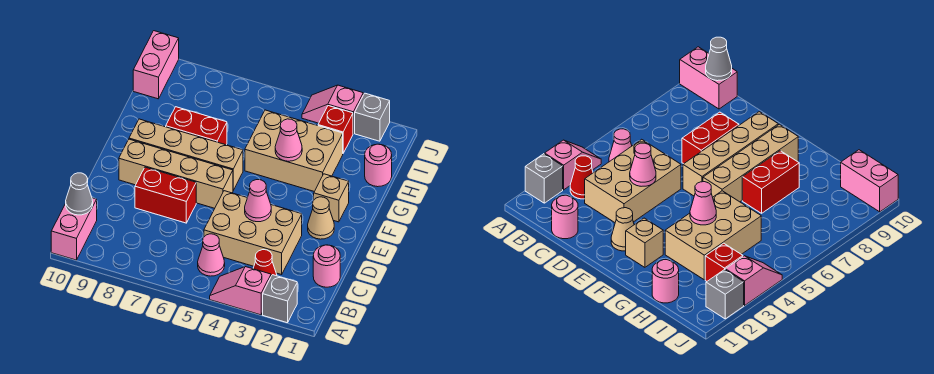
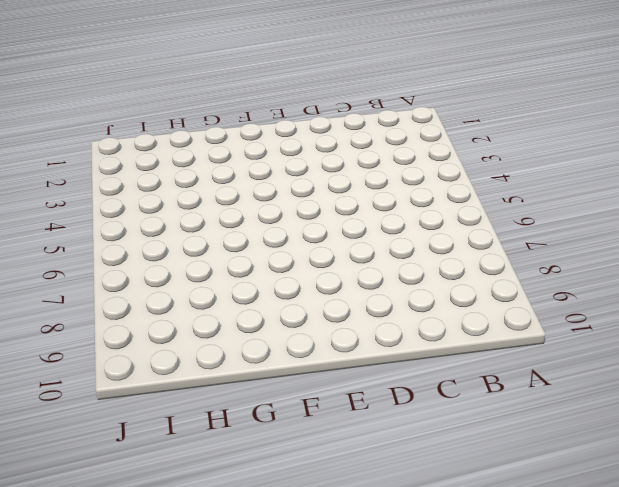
none -> grey brick A2 level 1
none -> pink slope A3:A4 level 1 top 3
none -> pink brick A10:B10 level 1

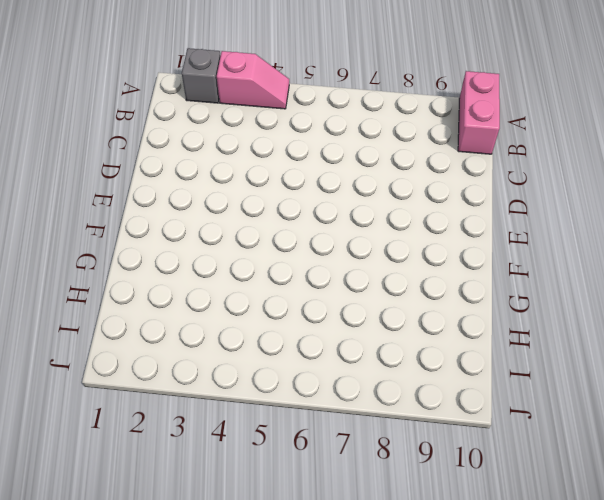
none -> red cone B3 level 1
none -> pink cone B5 level 1
none -> pink round brick C1 level 1

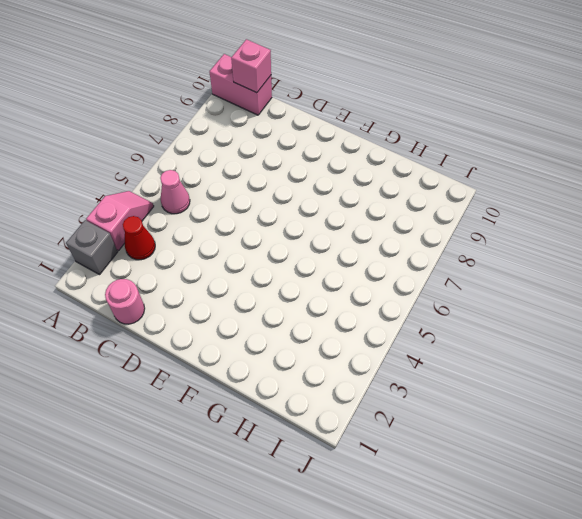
pink brick B10 level 2 -> grey cone B10 level 2
none -> tan brick C3:D5 level 1
none -> red brick D7:D8 level 1
none -> tan cone E2 level 1

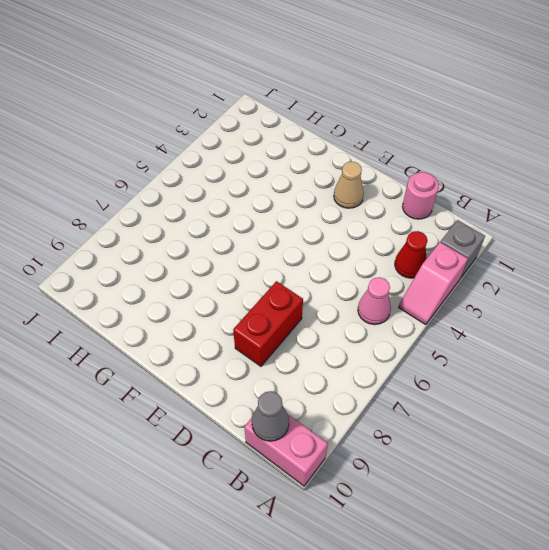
none -> tan brick C3:D5 level 1
none -> tan brick E6:E9 level 1
none -> tan brick F2 level 1

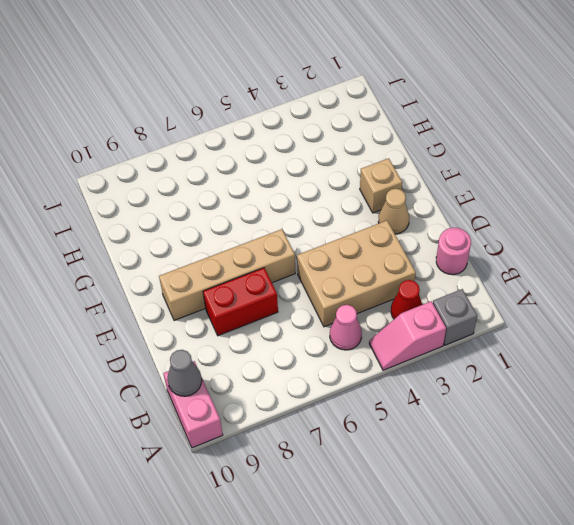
none -> tan brick F6:F9 level 1
none -> tan brick G3:H5 level 1
none -> red brick G7:G8 level 1

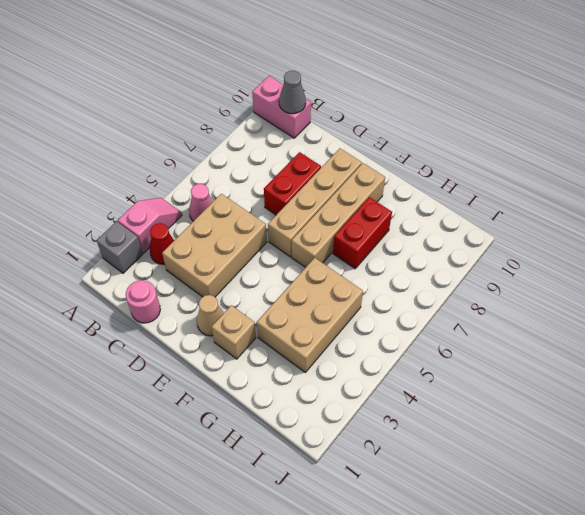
none -> pink round brick H1 level 1
none -> red brick I3 level 1
none -> pink brick I10:J10 level 1

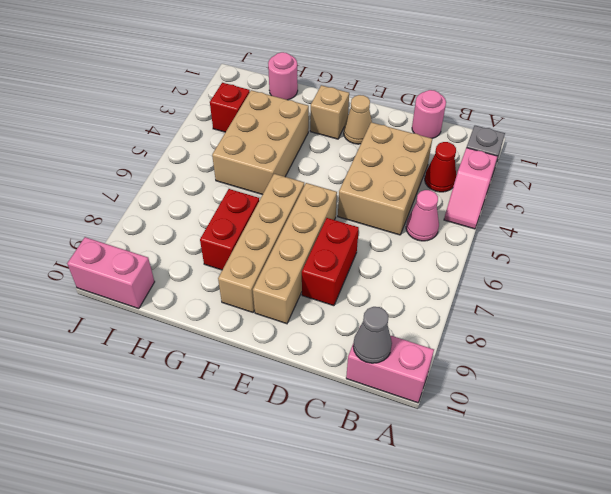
none -> grey brick J2 level 1
none -> pink slope J3:J4 level 1 top 3
none -> pink cone D4 level 2

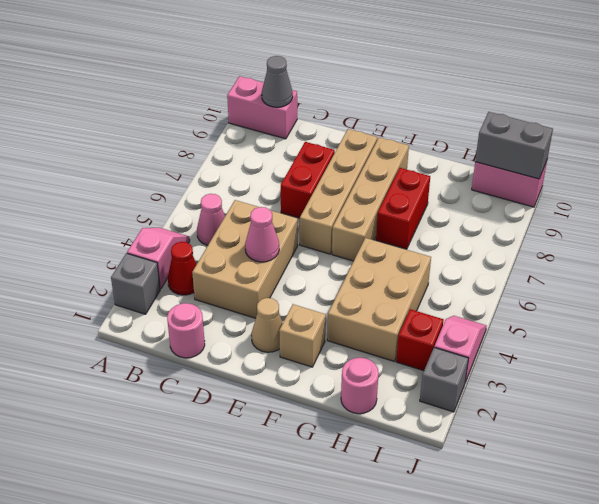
grey brick I10:J10 level 2 -> none
none -> pink cone G4 level 2

